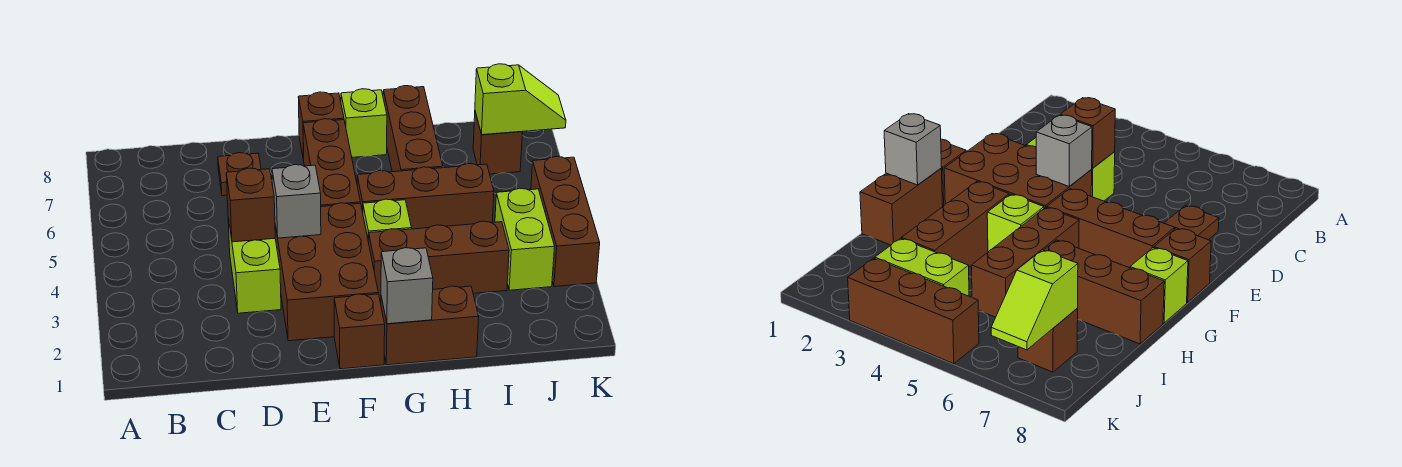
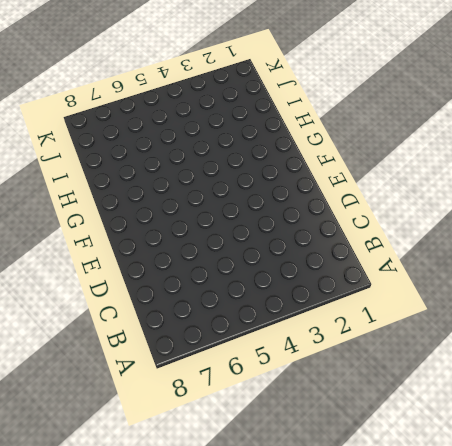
none -> lime brick D3:D4 level 1
none -> brown plate D7 level 1
none -> brown brick E2:F4 level 1

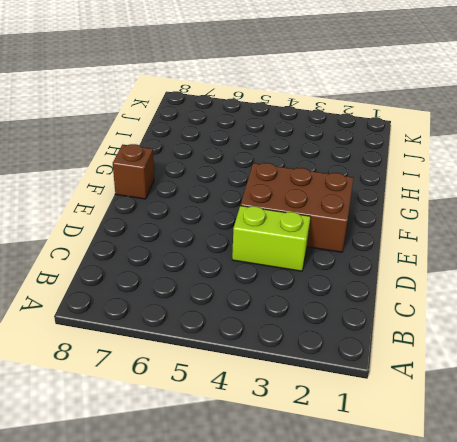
none -> brown plate D7 level 1
none -> brown brick F1 level 1
none -> brown brick F5:F7 level 1

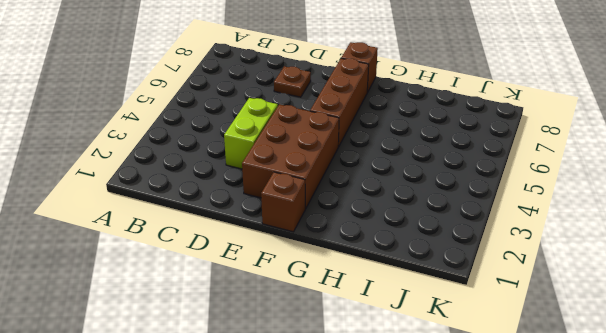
none -> brown brick G1:H1 level 1
none -> brown brick G3:I3 level 1
none -> lime brick G4 level 1

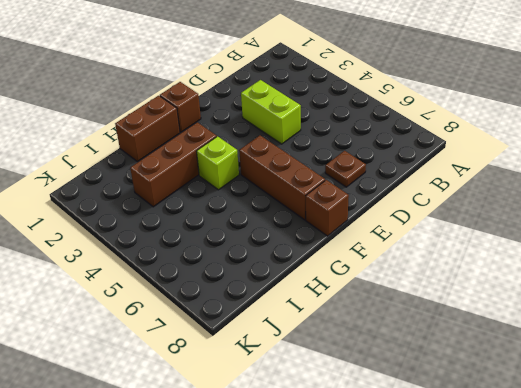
none -> brown brick E2:F4 level 1
none -> brown brick G5:I5 level 1
none -> lime brick G8 level 1

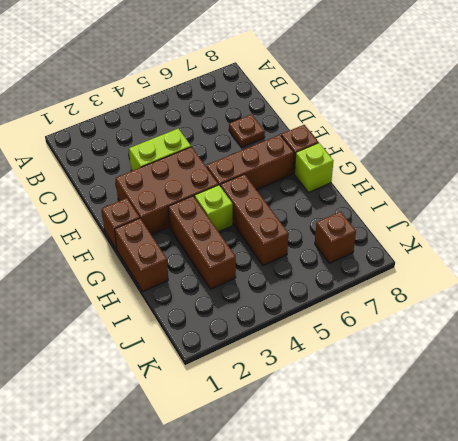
none -> brown brick H6:H8 level 1
none -> lime brick J3:J4 level 1
none -> brown brick K3:K5 level 1

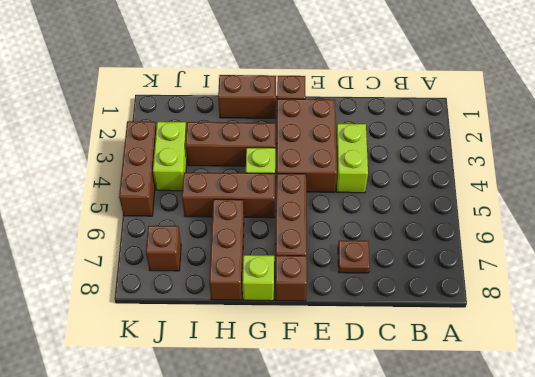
none -> brown brick D4 level 2
none -> grey brick E4 level 2
none -> grey brick G1 level 2

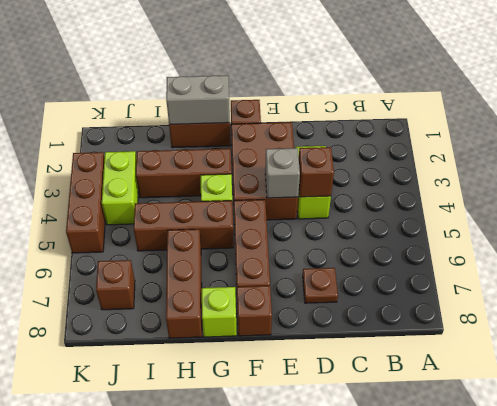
grey brick G1:H1 level 2 -> grey brick G1 level 2
none -> lime slope J7:K7 level 2 top J

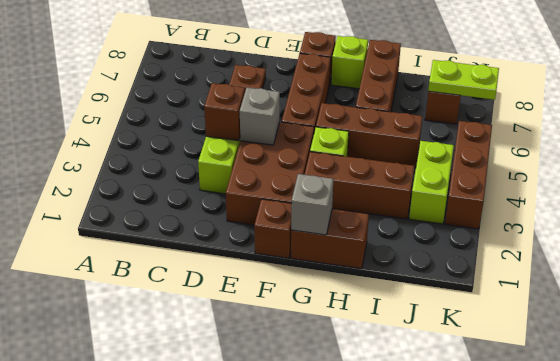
lime plate J7:K7 level 2 -> lime slope J7:K7 level 2 top J

